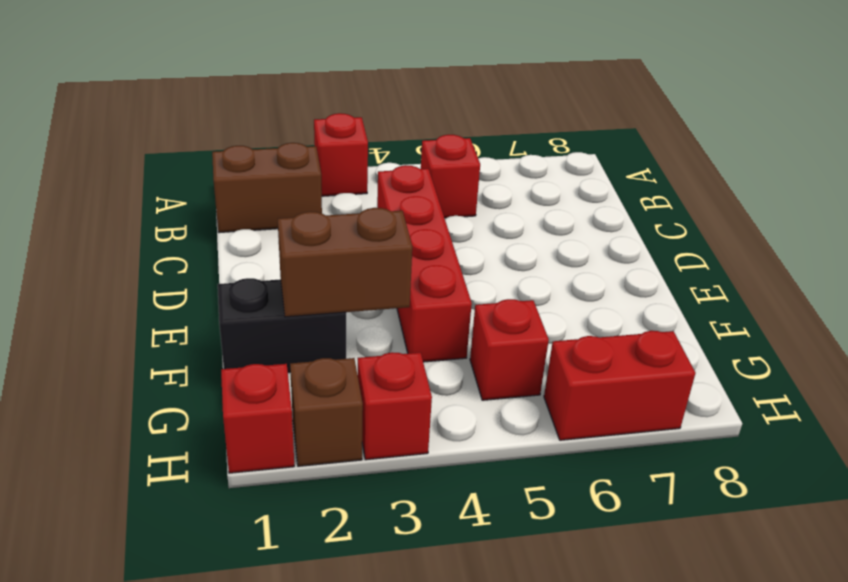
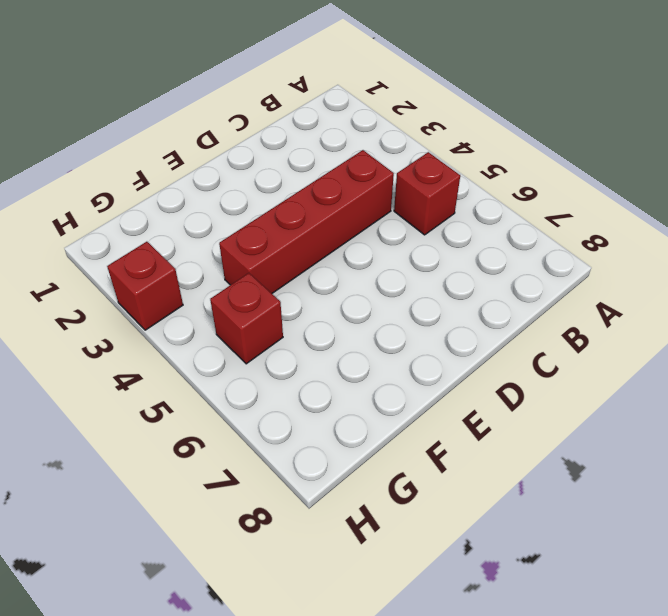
none -> red brick A3 level 1
none -> brown brick B1:B2 level 1

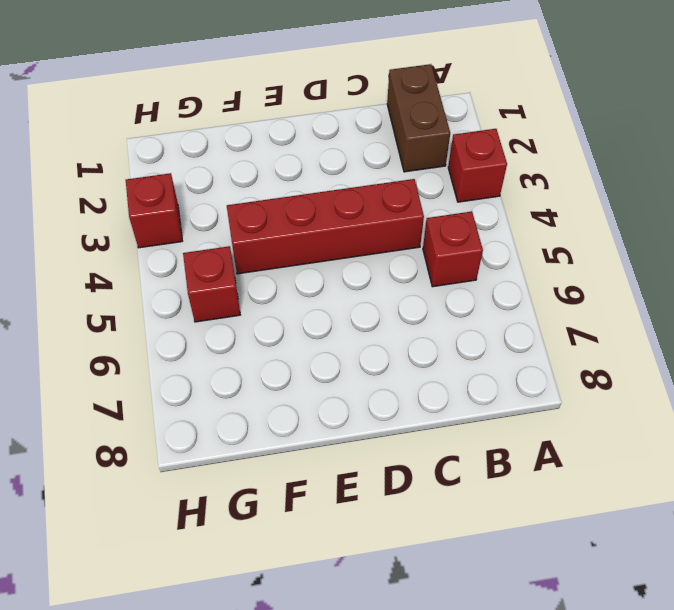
none -> black brick F1:F2 level 1
none -> red brick H1 level 1

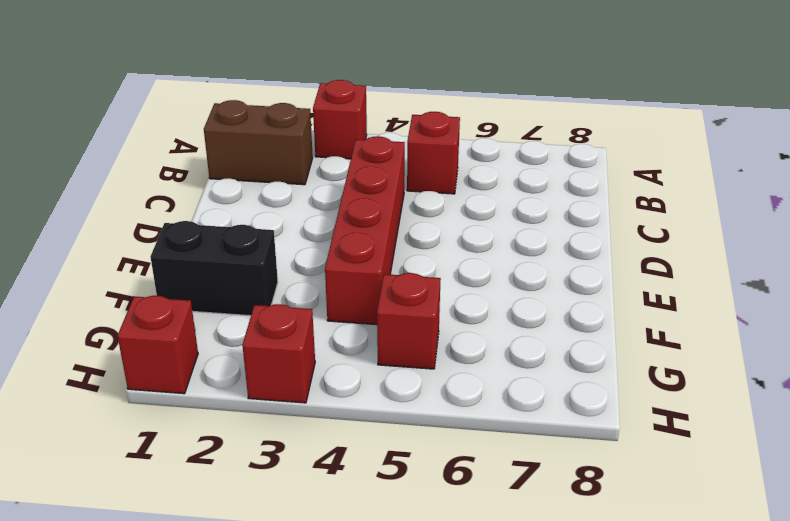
none -> brown brick H2 level 1
none -> red brick H6:H7 level 1

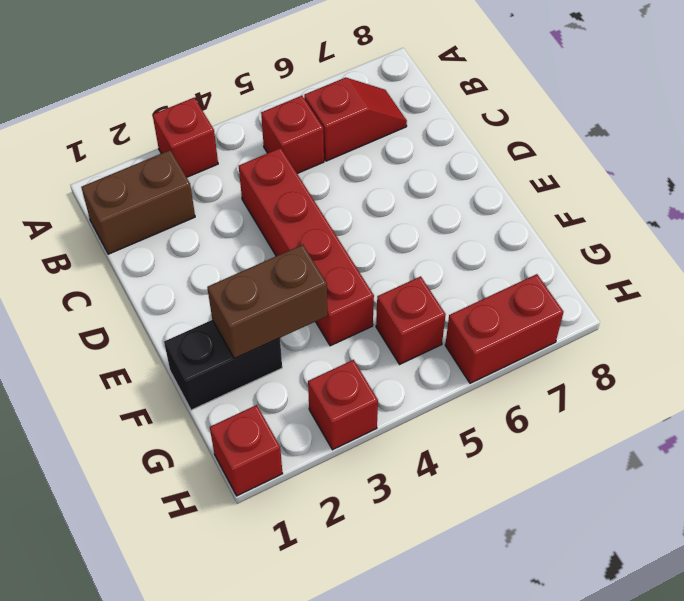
red slope B6:B7 level 1 top 6 -> none
none -> brown brick H2 level 1

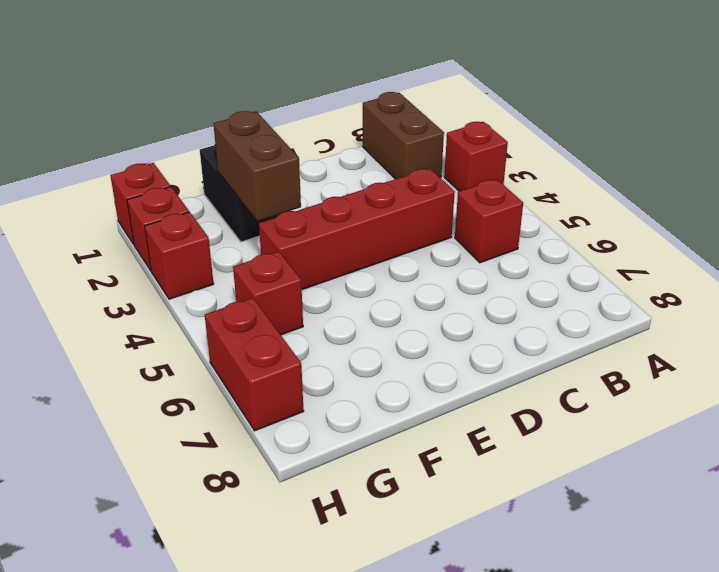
red brick H2 level 1 -> brown brick H2 level 1

